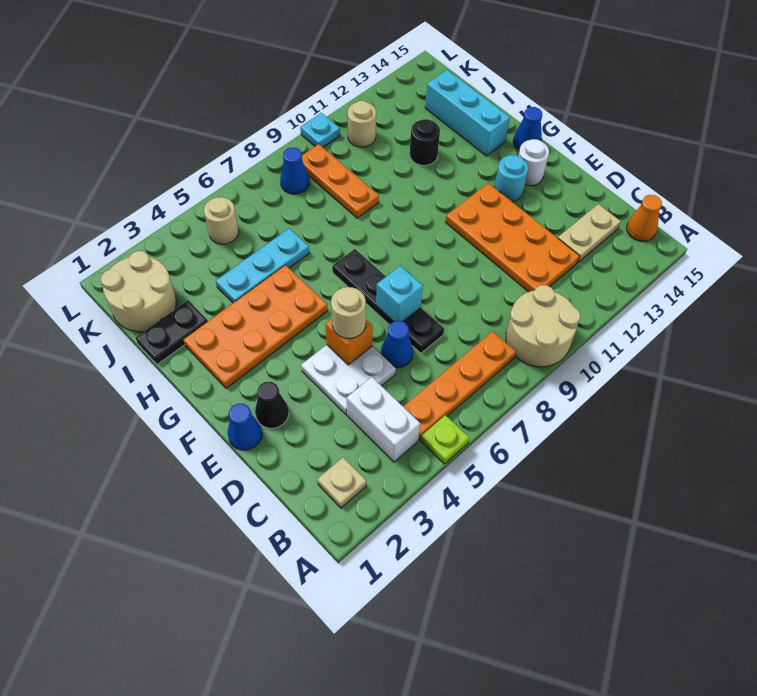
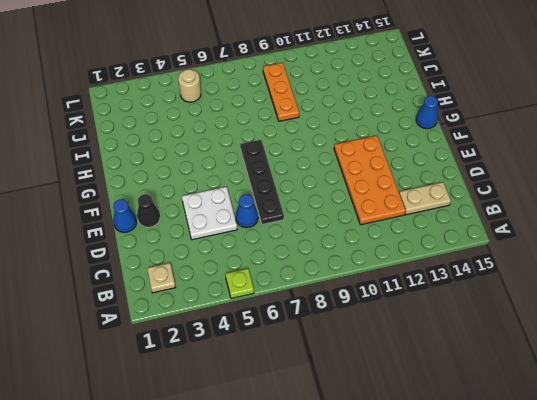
none -> tan round brick A9:B10 level 1
none -> white brick B4:C4 level 1
none -> orange plate B5:B8 level 1
none -> orange cone B15 level 1

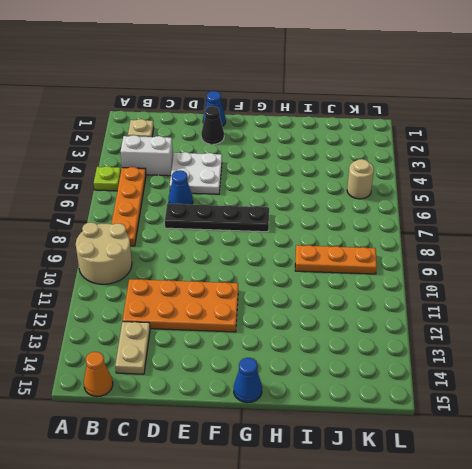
none -> cyan round brick F13 level 1
none -> white round brick F14 level 1
none -> orange plate G2:H5 level 1
none -> cyan brick H14:J14 level 1

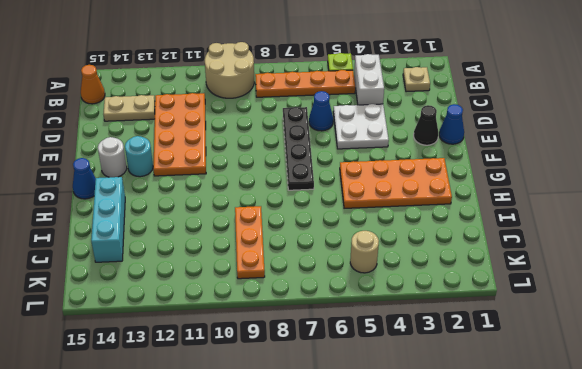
none -> black plate I1:I2 level 1
none -> cyan plate I4:I6 level 1
none -> black round brick I12 level 1
none -> tan round brick J1:K2 level 1

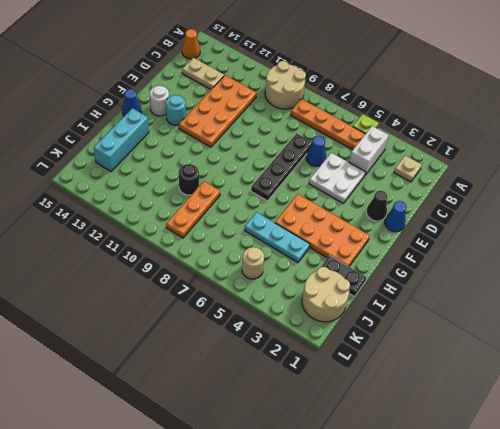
black round brick I10 level 1 -> black round brick I12 level 1
none -> blue cone K8 level 1
none -> tan round brick K11 level 1
none -> cyan plate L10 level 1
none -> orange brick E5 level 2

